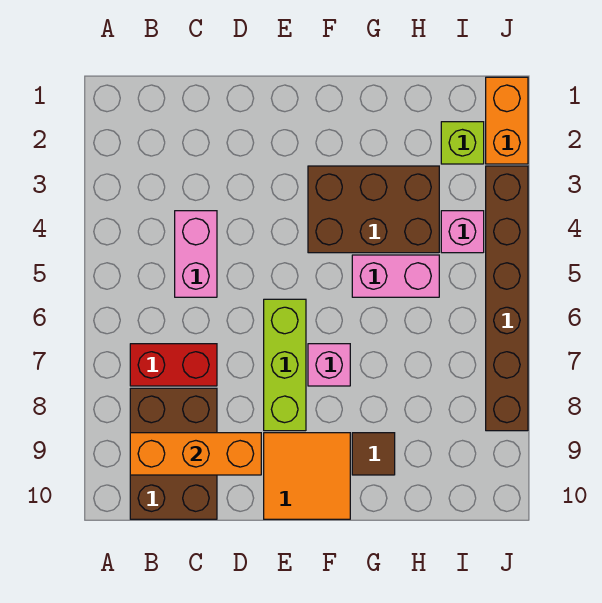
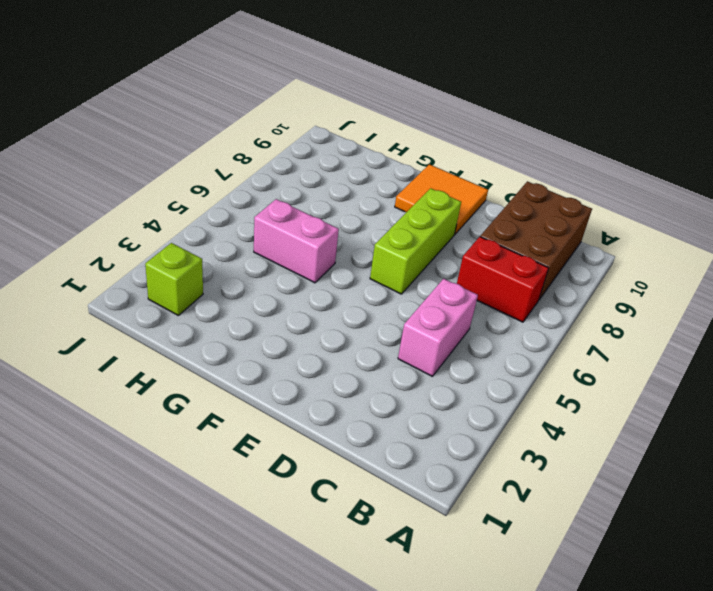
none -> brown brick F3:H4 level 1
none -> pink brick F7 level 1
none -> brown tile G9 level 1

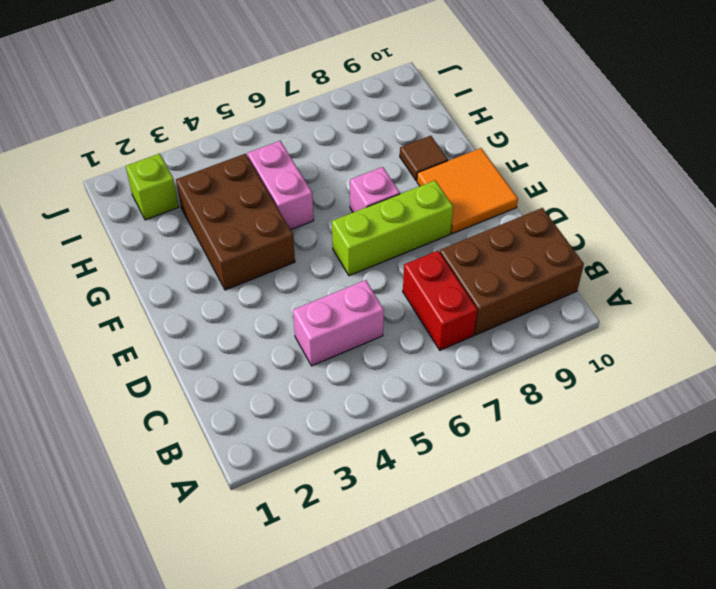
none -> pink brick I4 level 1
none -> orange brick J1:J2 level 1
none -> brown brick J3:J8 level 1

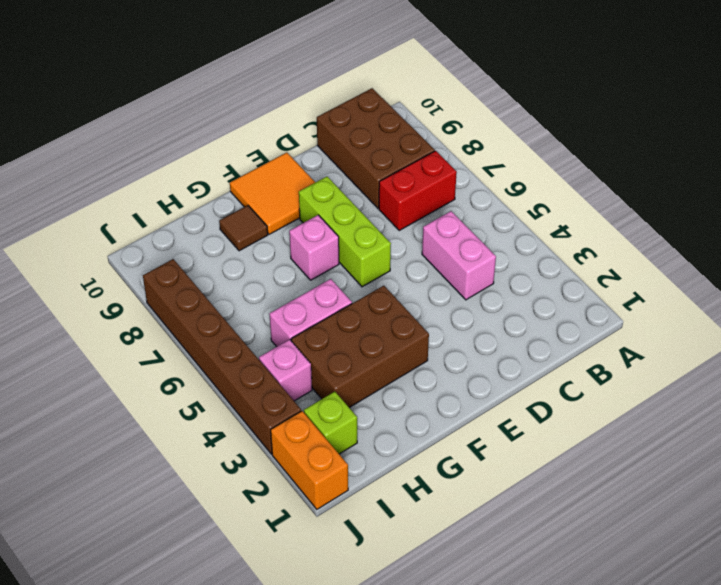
none -> orange brick B9:D9 level 2

